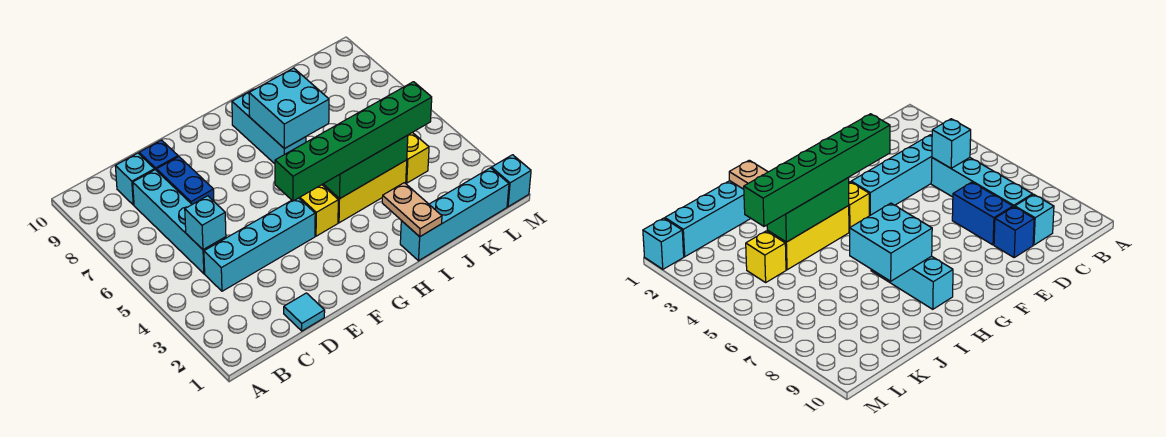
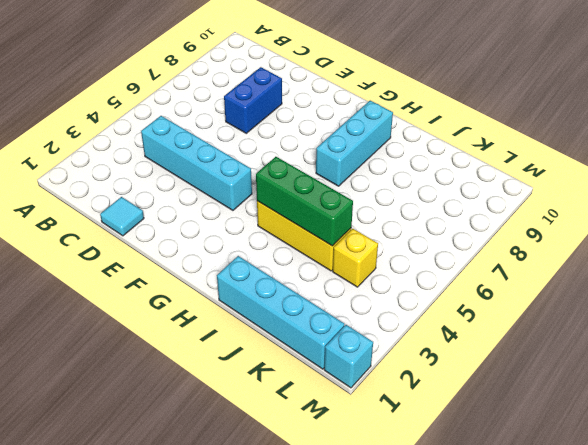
none -> cyan brick C5:C8 level 1
none -> cyan brick C9 level 1
none -> blue brick D9 level 1

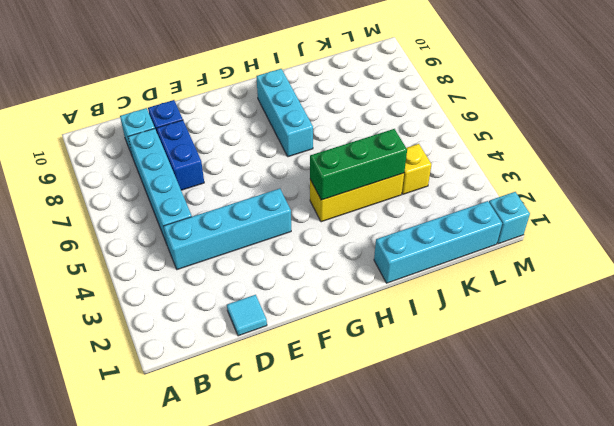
none -> yellow brick G4 level 1
none -> cyan brick C5 level 2
none -> cyan brick H7:I8 level 2

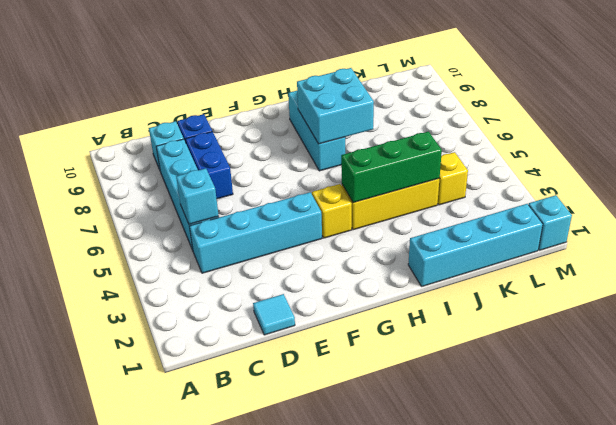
none -> tan plate I1:I2 level 2
none -> green brick F4:K4 level 3

